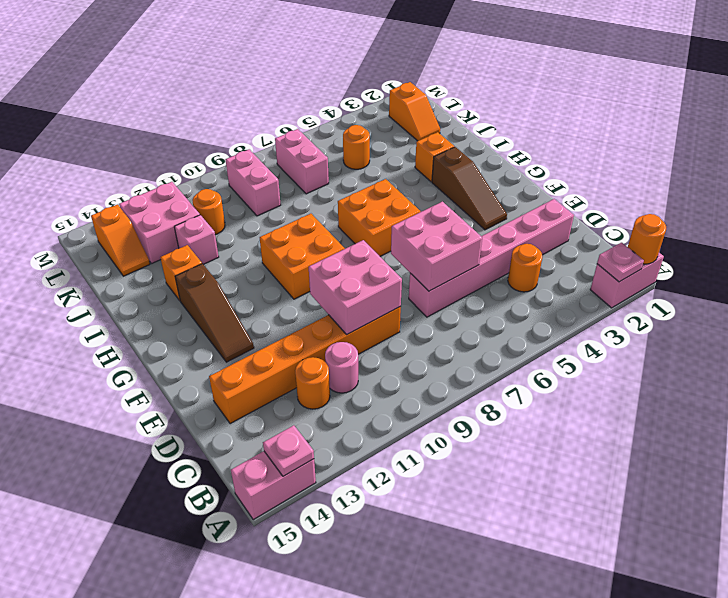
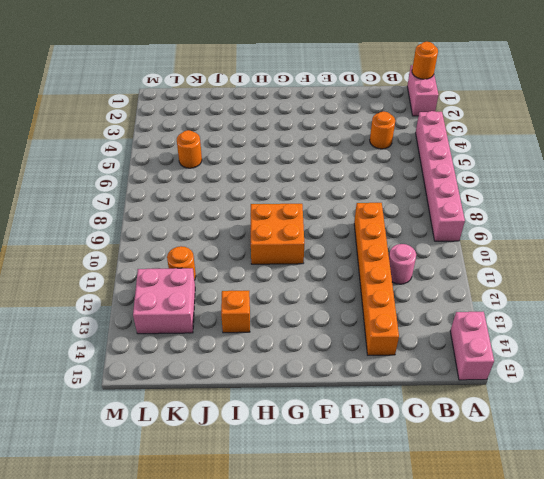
pink brick A4:A9 level 1 -> pink brick D2:D7 level 1
none -> orange round brick C12 level 1
none -> brown slope F3:H3 level 1 top H
none -> brown slope F13:H13 level 1 top H

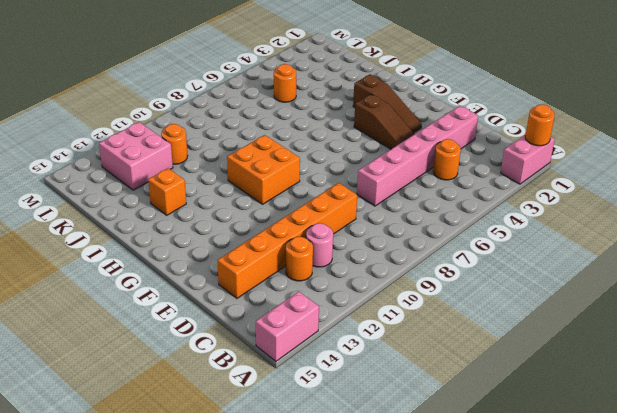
brown slope E4:G4 level 1 top G -> brown slope F13:H13 level 1 top H
none -> orange brick G6:H7 level 1
none -> orange brick I3 level 1
none -> pink brick J12 level 1

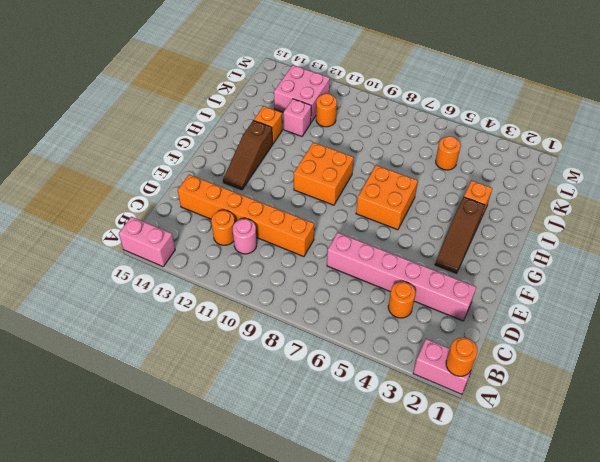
none -> orange slope K2:L2 level 1 top L
none -> pink brick K7:L7 level 1
none -> pink brick K9:L9 level 1

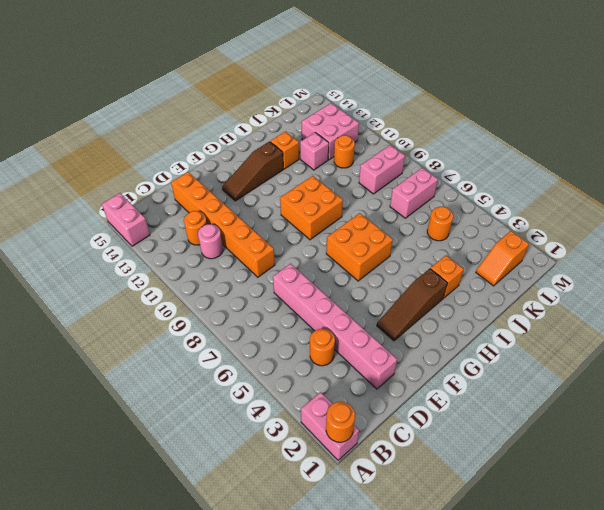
none -> orange slope K14:L14 level 1 top L
none -> pink plate A2 level 2
none -> pink plate A14 level 2

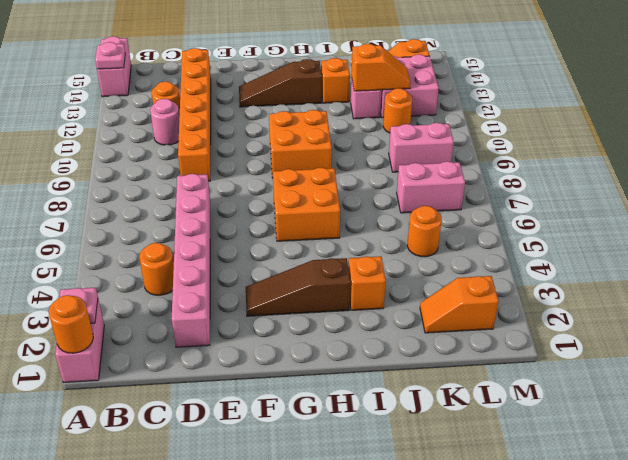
orange slope J12:K12 level 2 top J -> none
none -> pink brick D6:E7 level 2
none -> pink brick D9:E10 level 2

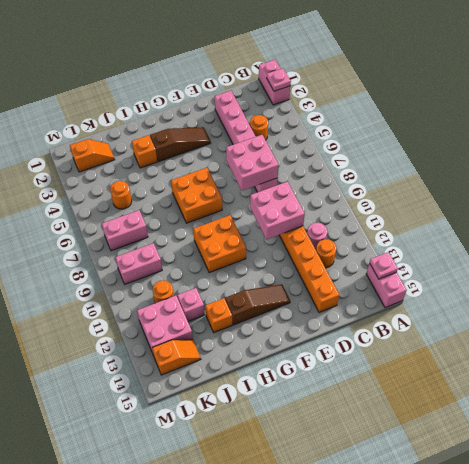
none -> orange round brick A1 level 2

